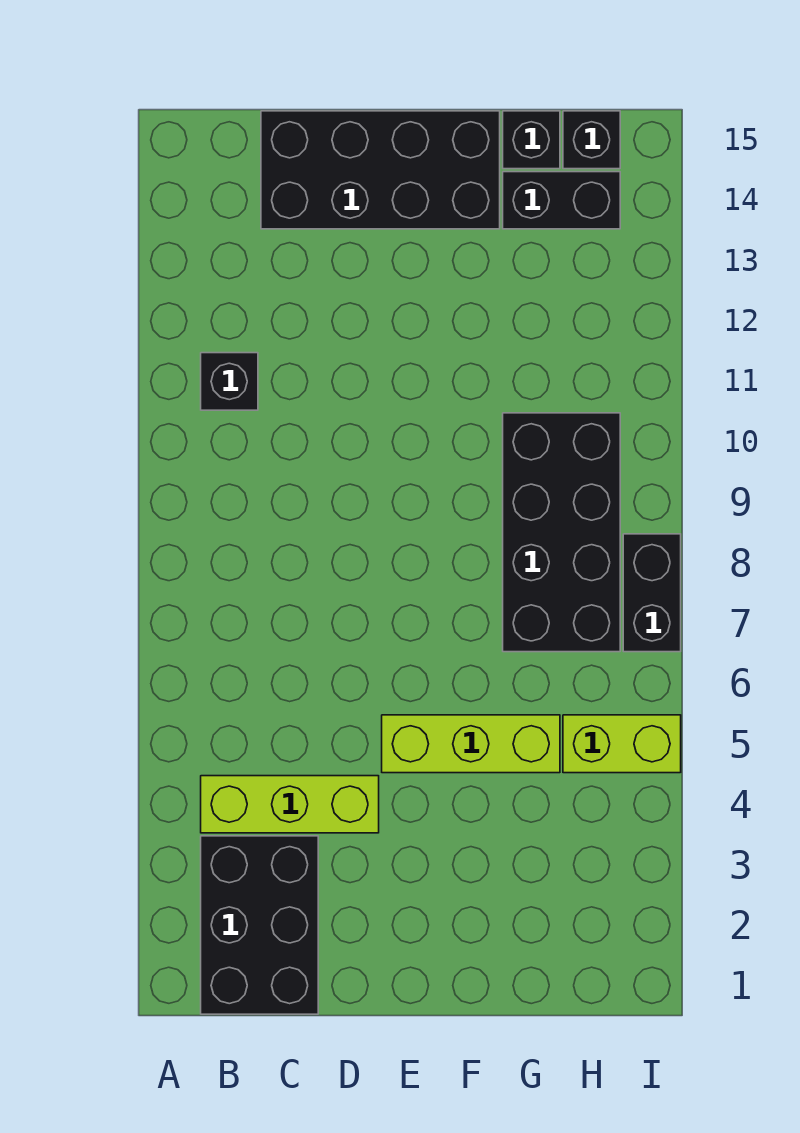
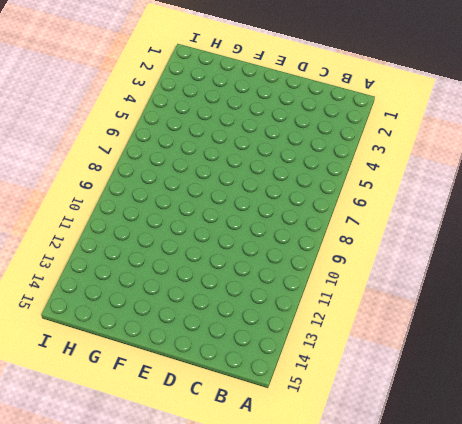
none -> black brick B1:C3 level 1
none -> lime brick B4:D4 level 1

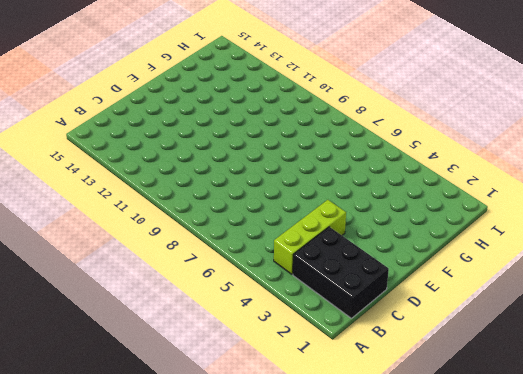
none -> black brick B11 level 1
none -> black brick C14:F15 level 1

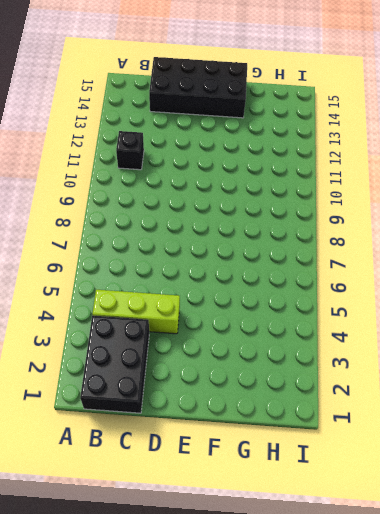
none -> lime brick E5:G5 level 1
none -> black brick G7:H10 level 1

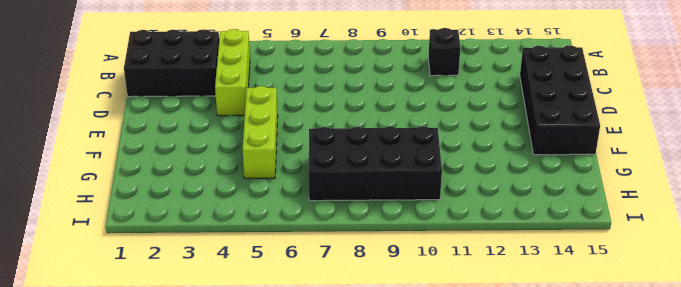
none -> black brick G14:H14 level 1
none -> black brick G15 level 1

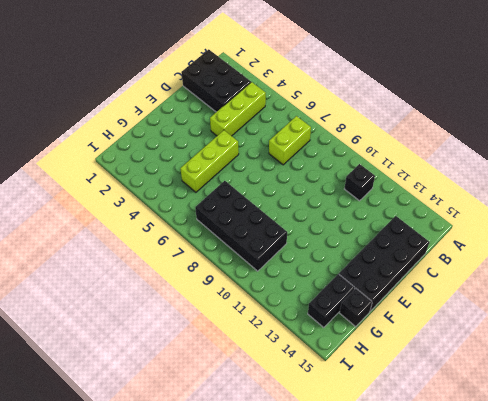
lime brick B7:C7 level 1 -> lime brick H5:I5 level 1
none -> black brick H15 level 1
none -> black brick I7:I8 level 1

